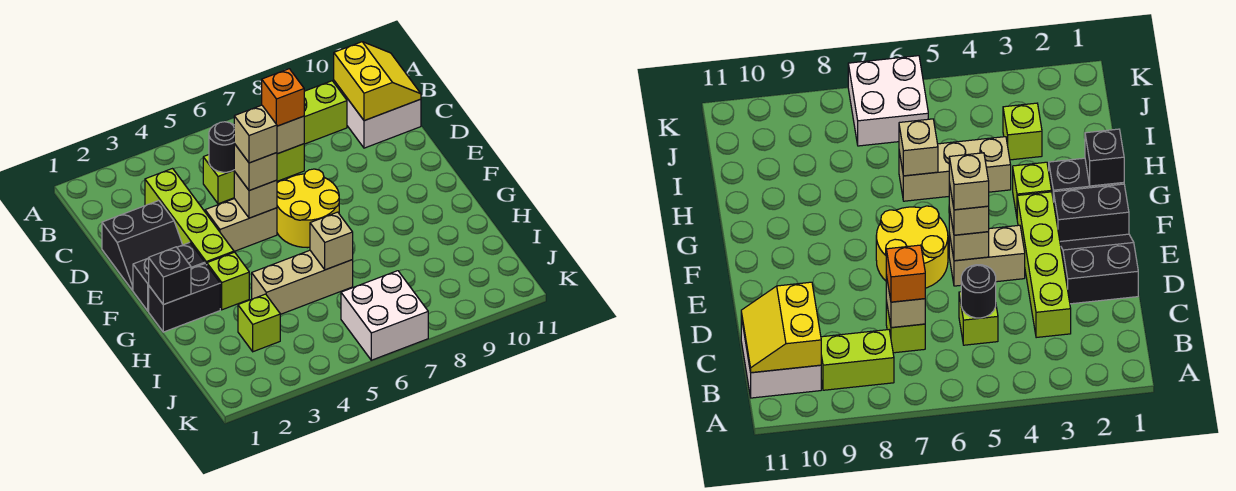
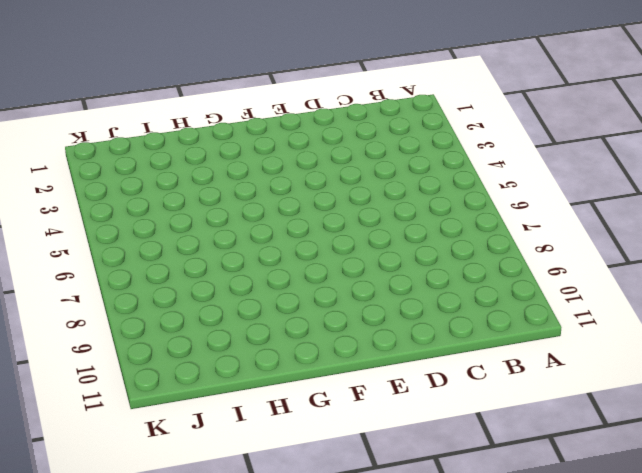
none -> lime brick B8:B9 level 1
none -> white brick B10:C11 level 1
none -> lime brick C3:F3 level 1

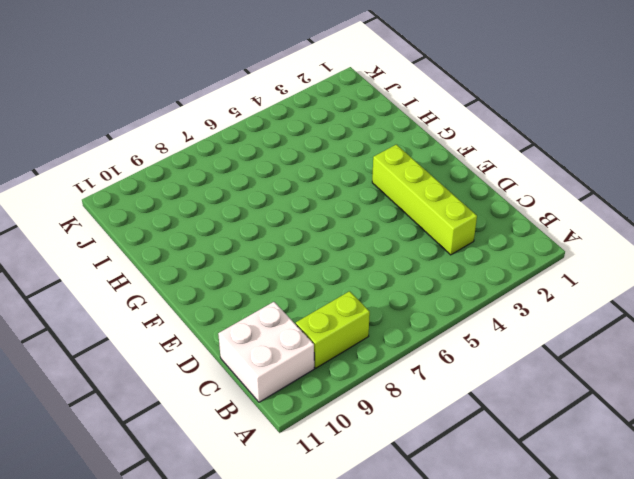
none -> lime brick C5 level 1
none -> lime brick C7 level 1
none -> black slope D1:E2 level 1 top D

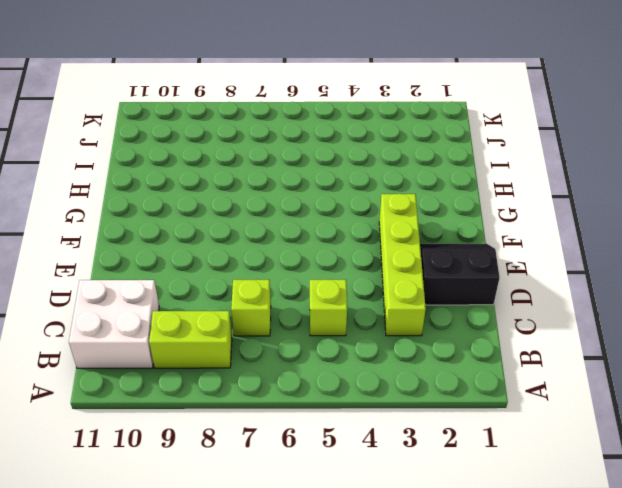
none -> tan brick E4:E5 level 1
none -> yellow round brick E6:F7 level 1
none -> black brick F1:F2 level 1

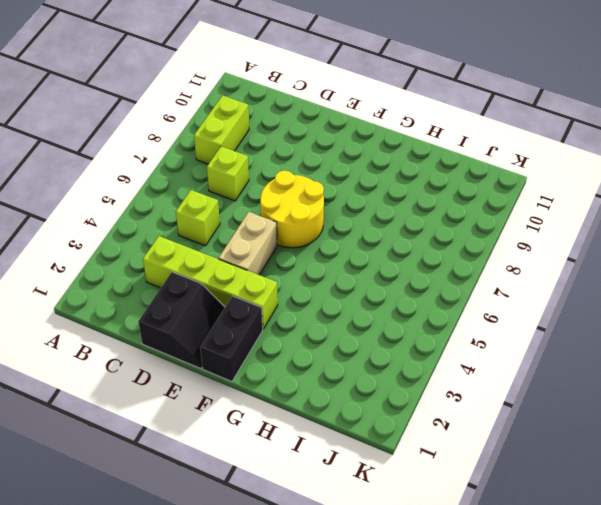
none -> white brick B10:C11 level 1
none -> black brick G1:G2 level 1
none -> lime brick G3 level 1

